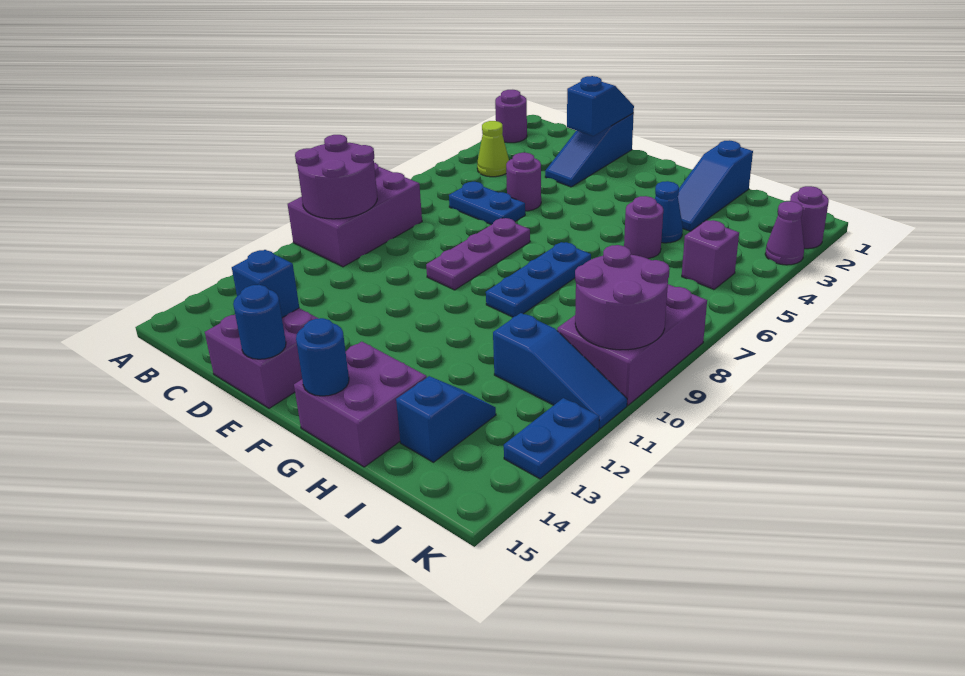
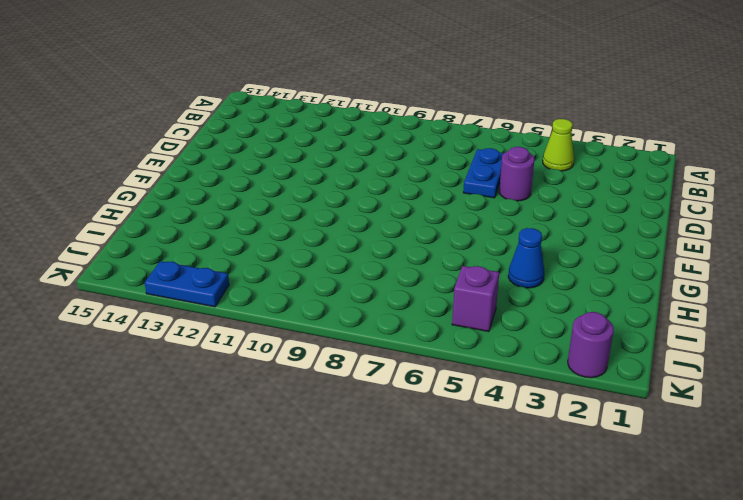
none -> purple round brick A2 level 1
none -> purple brick A8:B10 level 1
none -> blue slope D1:D3 level 1 top 1

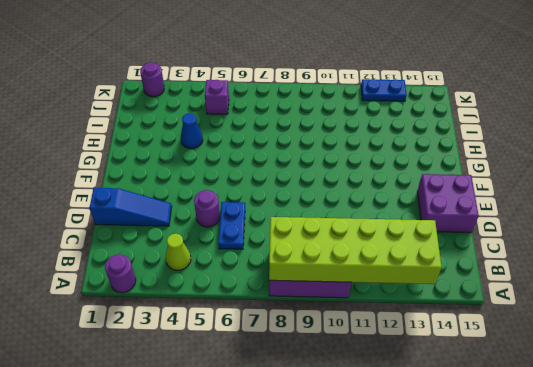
lime brick A8:B13 level 2 -> purple round brick A9:B10 level 2
none -> purple plate E7:E9 level 1
none -> blue plate G7:G9 level 1
none -> purple brick G14:H15 level 1

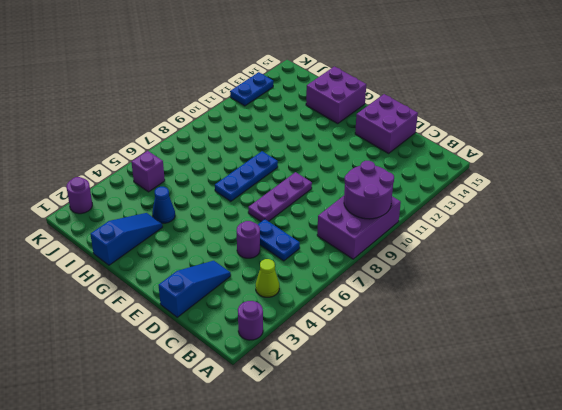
none -> purple round brick H5 level 1
none -> blue slope I11:K11 level 1 top I
none -> blue slope I13:I14 level 1 top 14

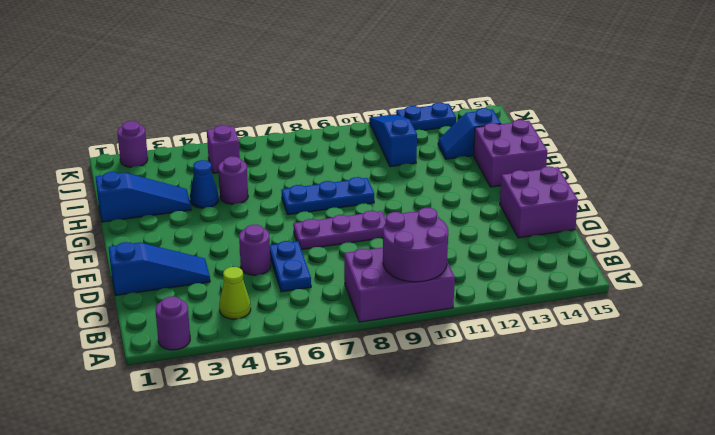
none -> purple brick J8:K10 level 1
none -> purple cone K3 level 1
none -> blue slope D1:D2 level 2 top 2

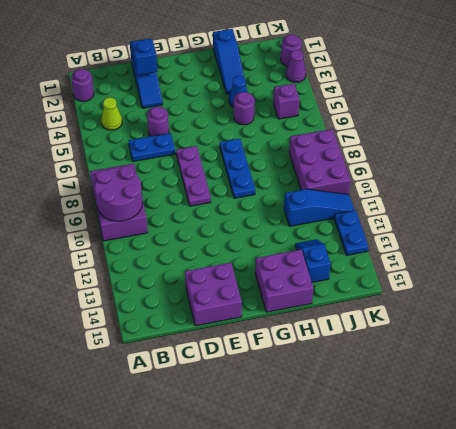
none -> blue brick D14 level 2
none -> blue round brick E15 level 2
none -> blue round brick G15 level 2

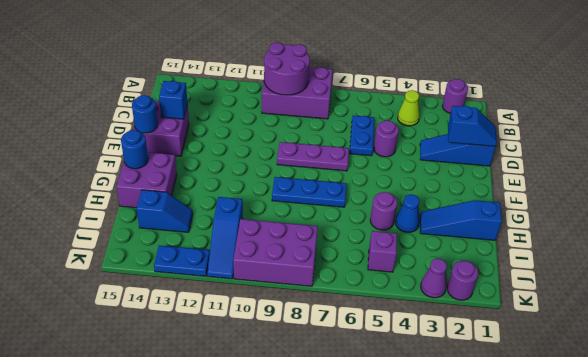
none -> purple round brick J9:K10 level 2

